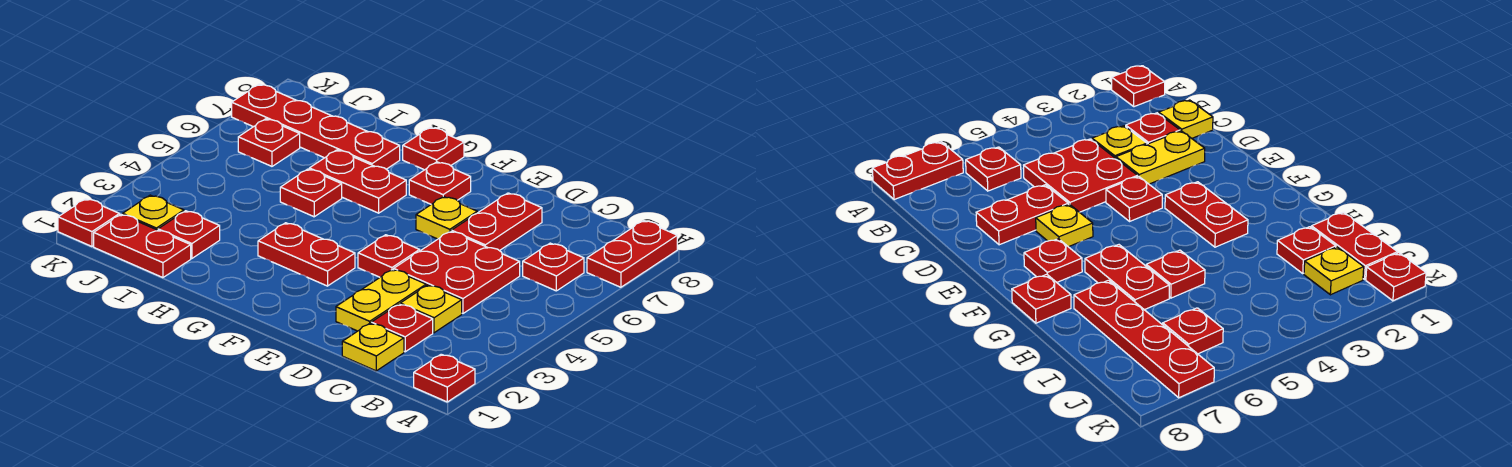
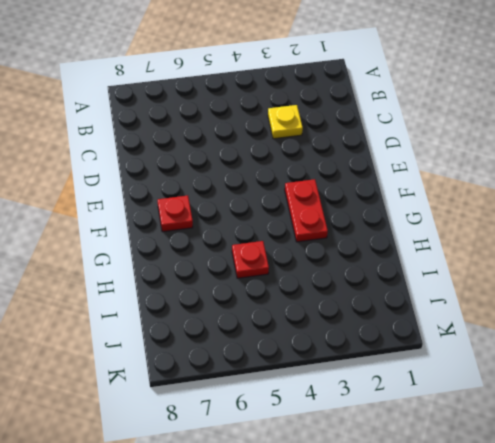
none -> red plate A1 level 1
none -> red plate A7:A8 level 1
none -> red plate B6 level 1

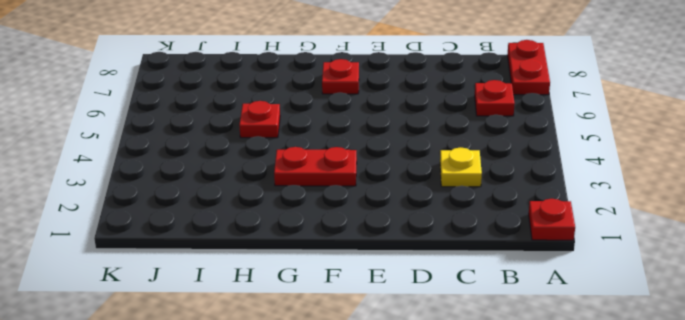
none -> yellow plate C1 level 1
none -> red plate C2 level 1
none -> red plate C4:D5 level 1

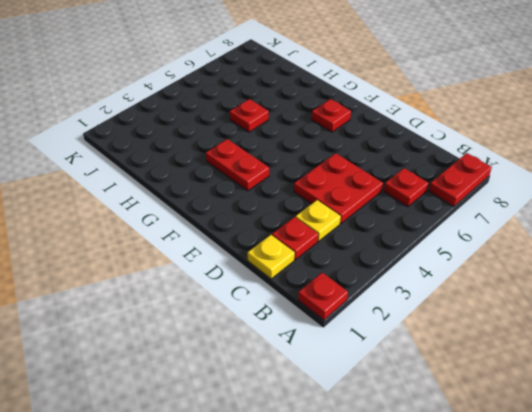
none -> yellow plate D2:D3 level 1
none -> red plate D6:D7 level 1
none -> red plate E4 level 1

